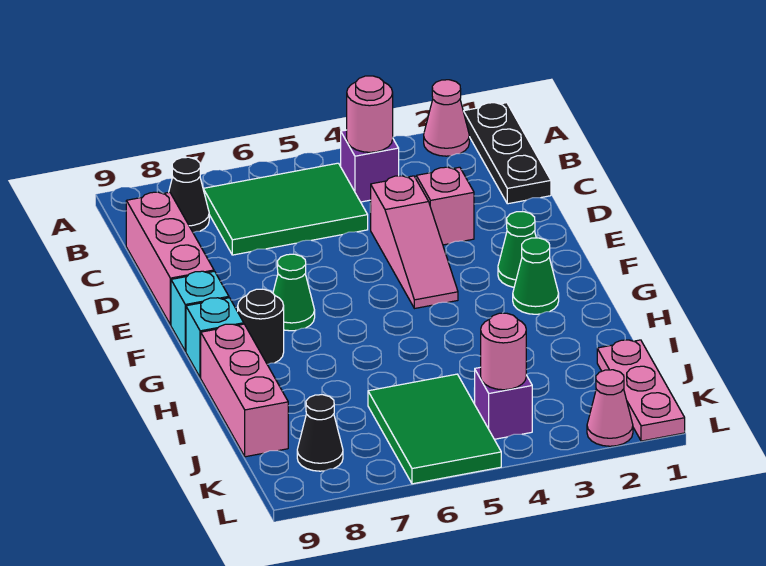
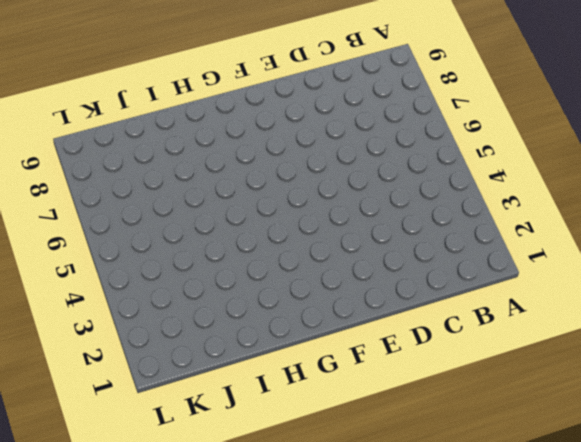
none -> black plate A1:C1 level 1
none -> pink cone A2 level 1
none -> purple brick B4 level 1

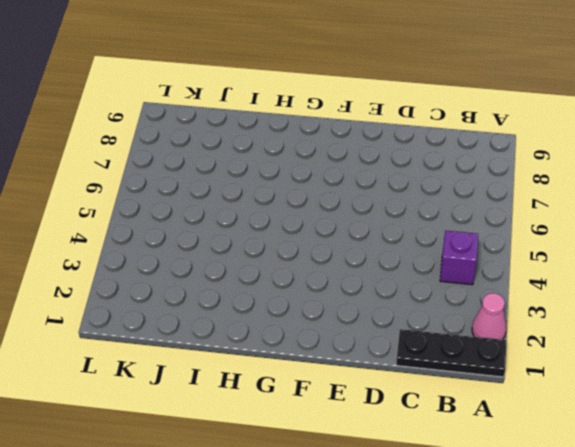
none -> green tile B5:C7 level 1
none -> black cone B8 level 1
none -> pink brick C9:E9 level 1

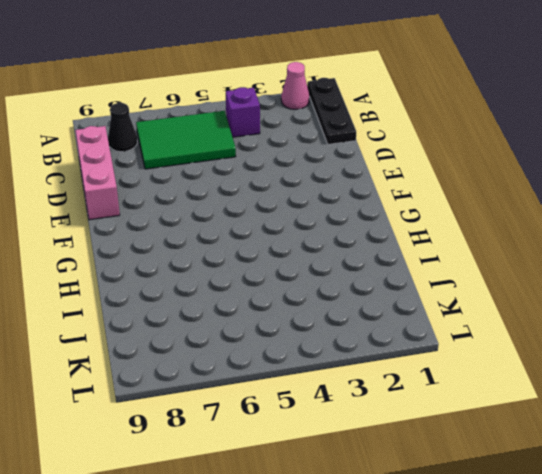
none -> pink brick D3 level 1
none -> pink slope D4:F4 level 1 top D
none -> green cone F2 level 1

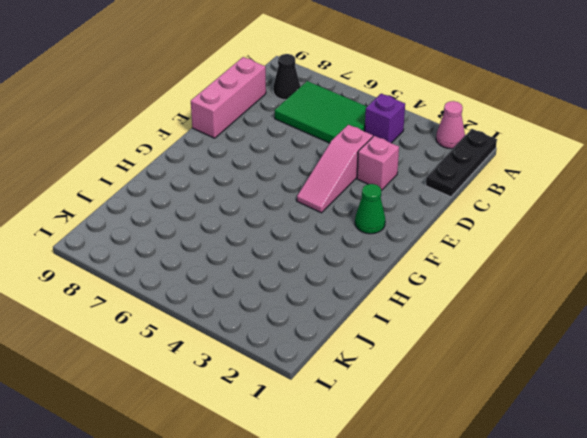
none -> green cone F7 level 1
none -> cyan brick F9 level 1
none -> green cone G2 level 1

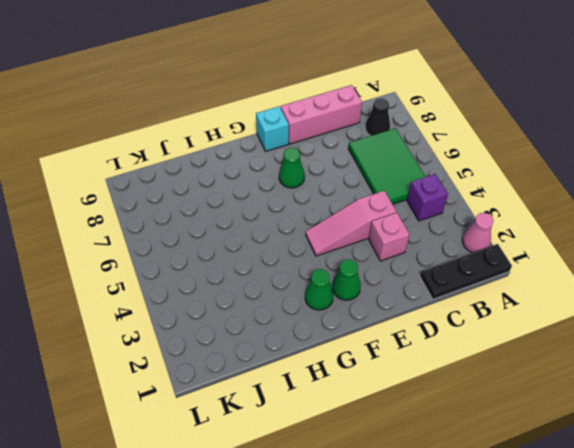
none -> black round brick G8 level 1
none -> cyan brick G9 level 1
none -> pink brick H9:J9 level 1

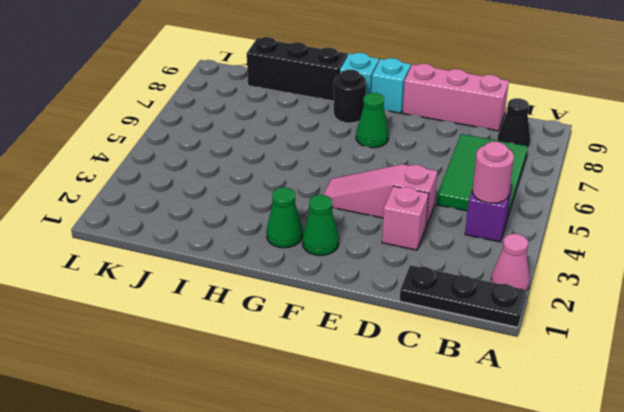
black brick H9:J9 level 1 -> pink brick H9:J9 level 1
none -> pink plate J1:L1 level 1
none -> green tile J5:L6 level 1
none -> purple brick K4 level 1

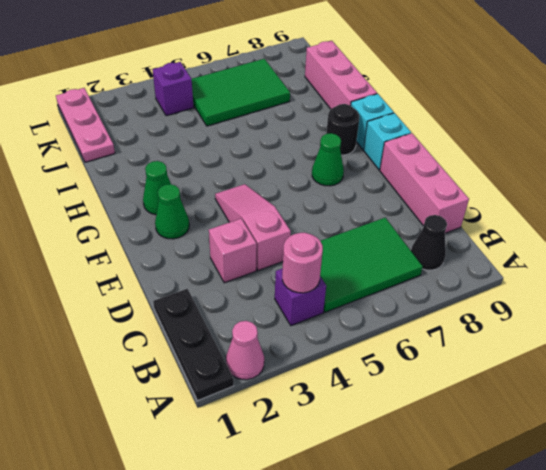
green tile J5:K7 level 1 -> green tile J5:L6 level 1
none -> black cone K8 level 1
none -> pink cone L2 level 1
none -> pink round brick K4 level 2

